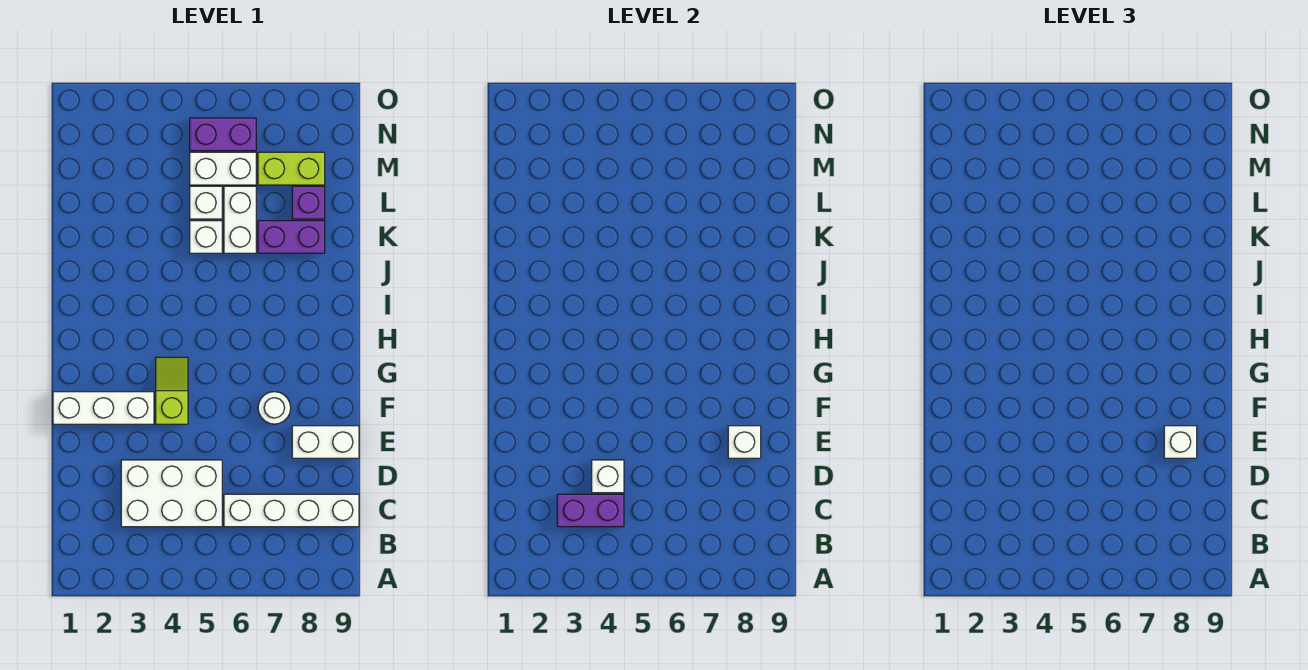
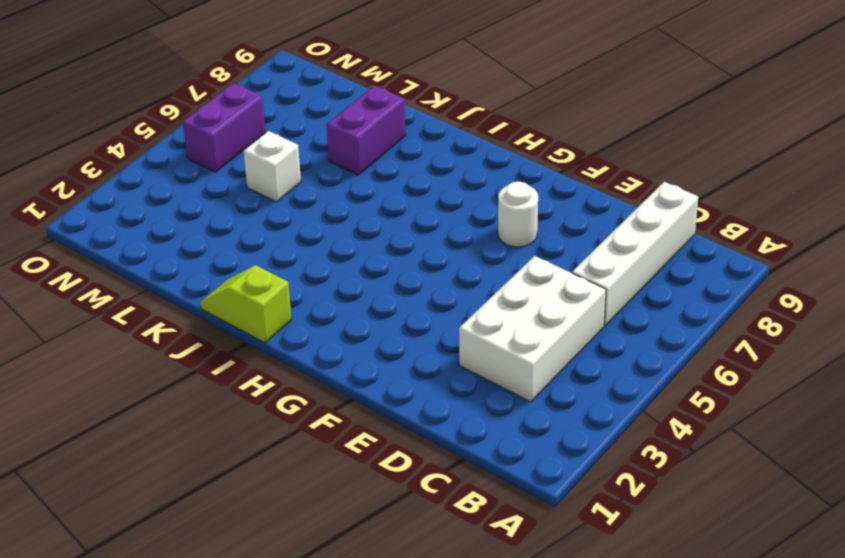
lime slope I1:J1 level 1 top I -> lime slope F4:G4 level 1 top F
none -> white brick E8:E9 level 1
none -> white brick F1:F3 level 1
none -> white brick K5 level 1

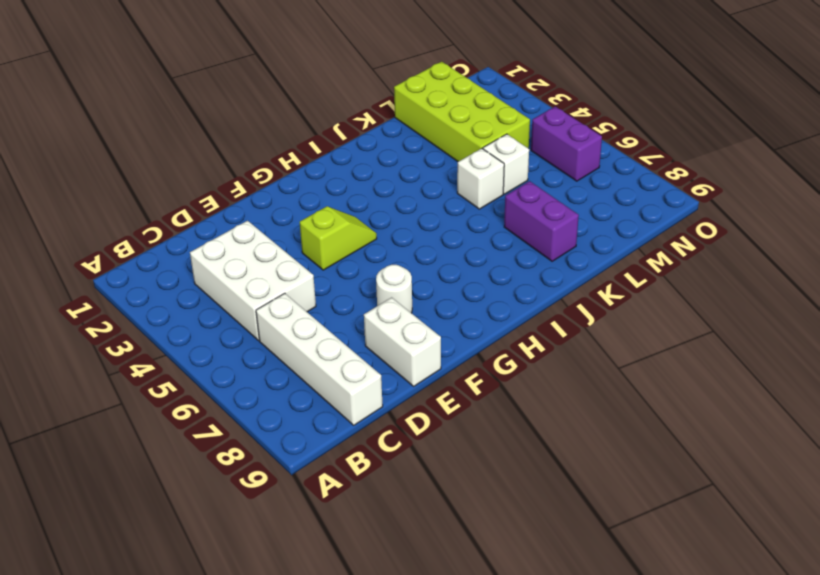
lime brick L1:M4 level 1 -> none
none -> white brick F1:F3 level 1
none -> white brick K6:L6 level 1
none -> purple brick L8 level 1

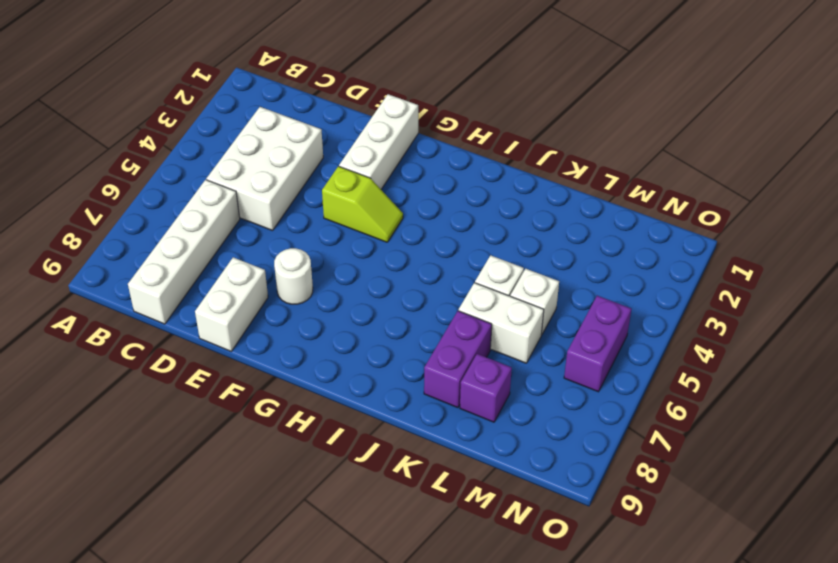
none -> white brick M5:M6 level 1
none -> lime brick M7:M8 level 1
none -> purple brick C3:C4 level 2

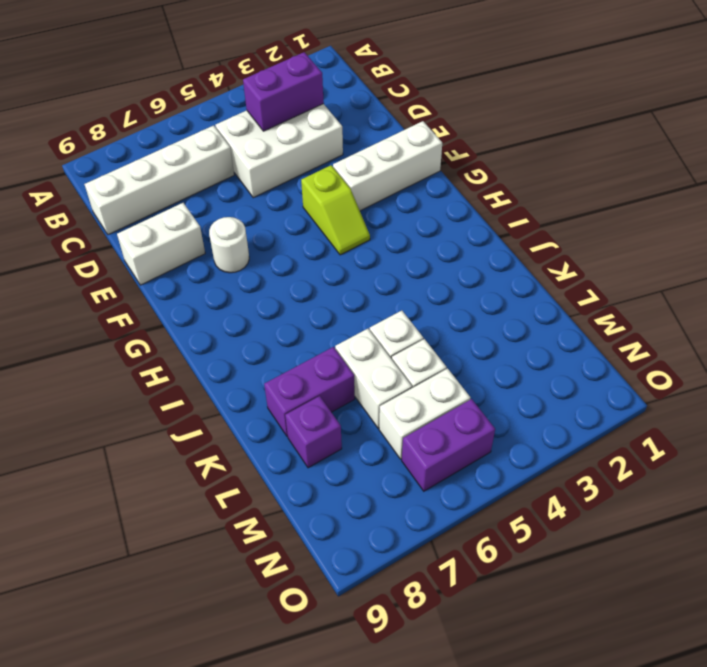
none -> lime brick M7:M8 level 1
none -> white brick D4 level 2
none -> white brick E8 level 2

